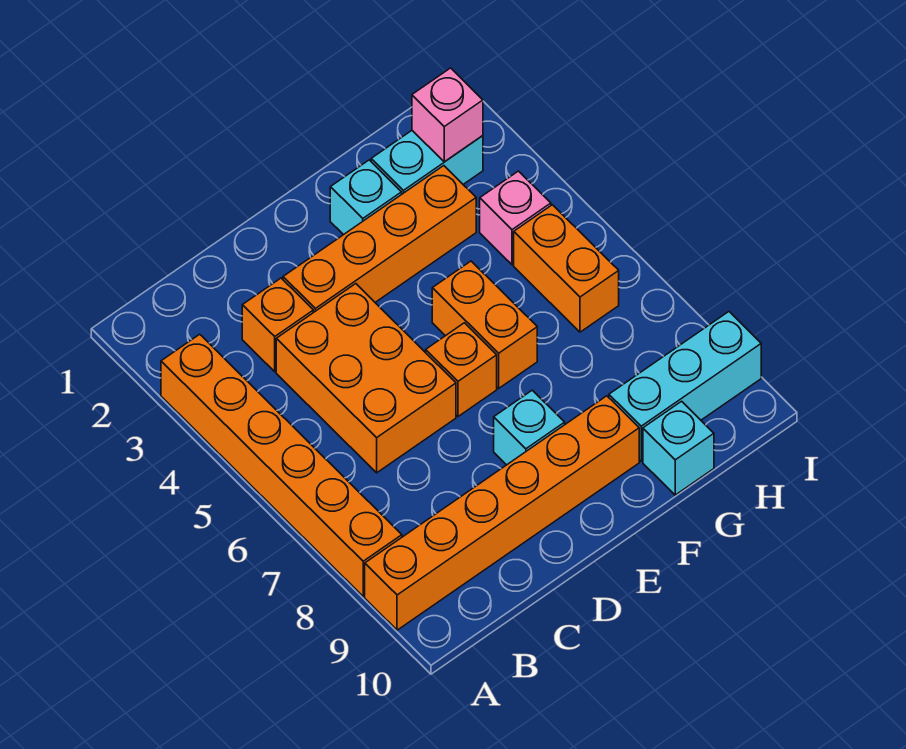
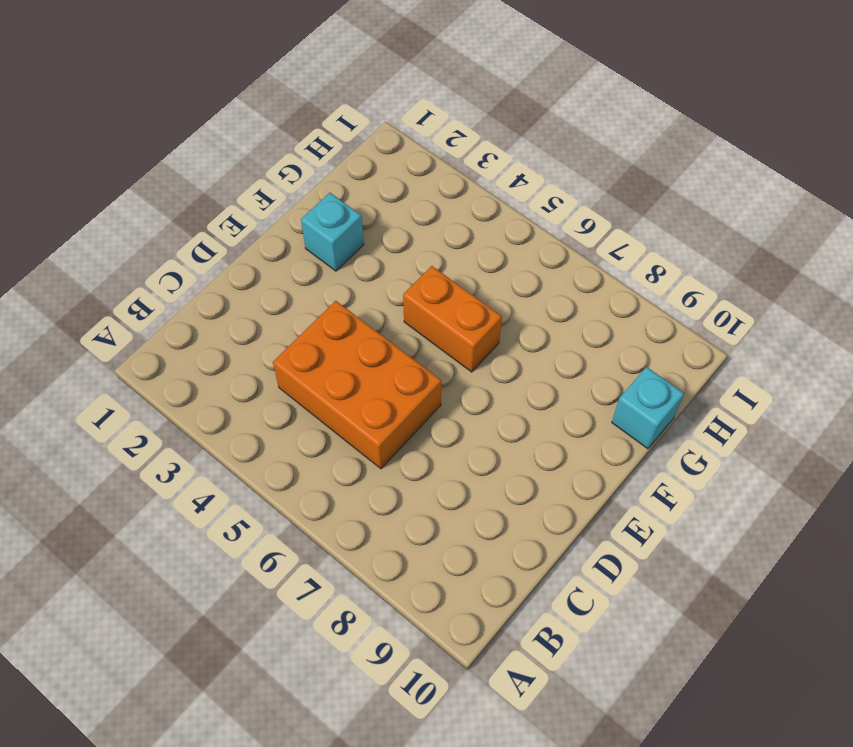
none -> orange brick A3:A8 level 1
none -> orange brick A9:F9 level 1
none -> orange brick C3 level 1

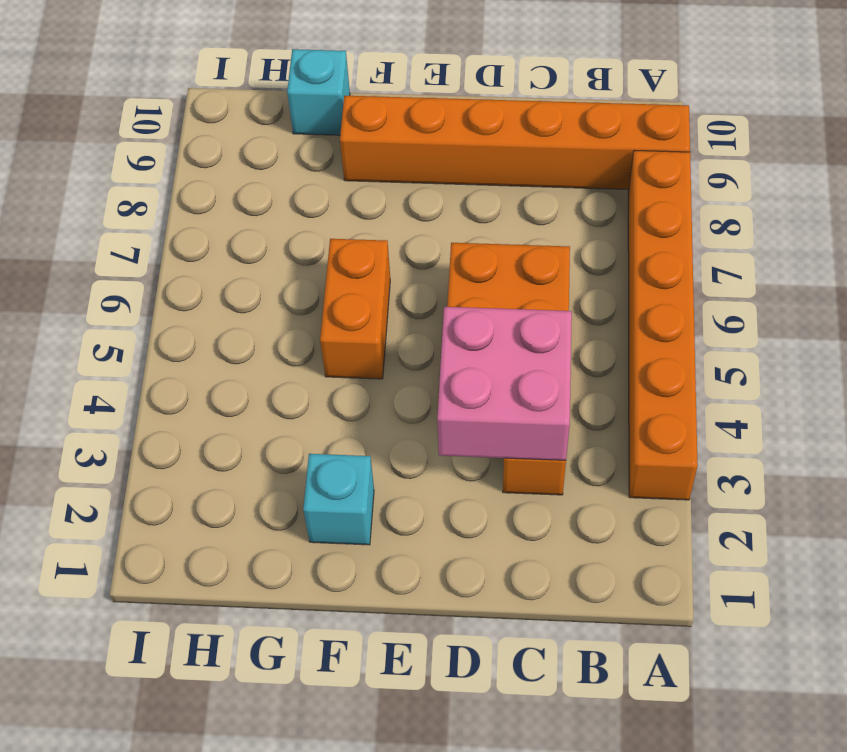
pink brick C3:D4 level 2 -> none
none -> orange brick D3:G3 level 1
none -> orange brick E6 level 1
none -> cyan brick E8 level 1

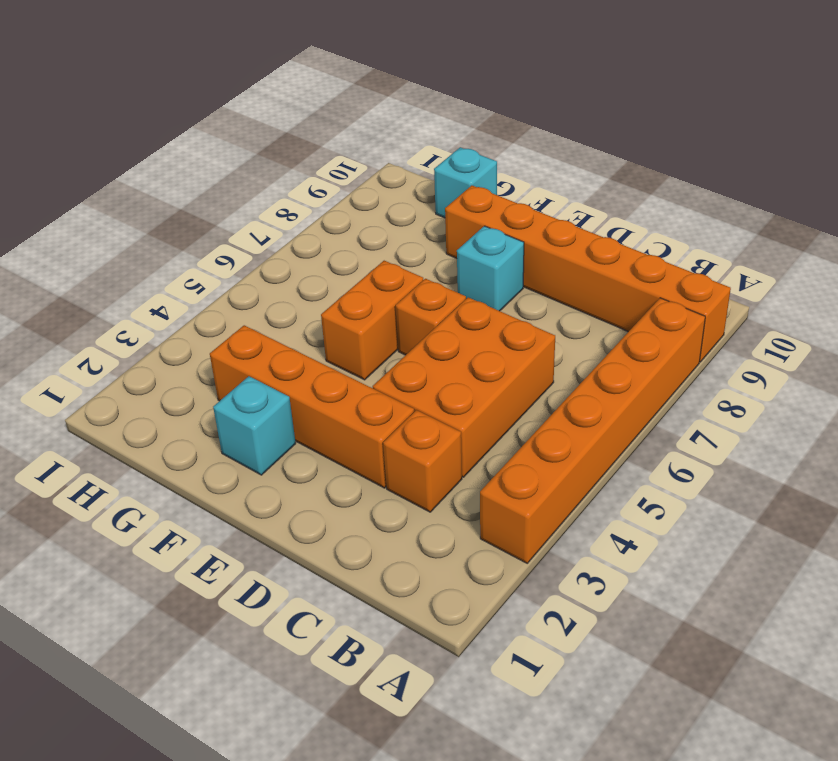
none -> cyan brick G2:H2 level 1
none -> cyan brick G9:I9 level 1
none -> pink brick H4 level 1

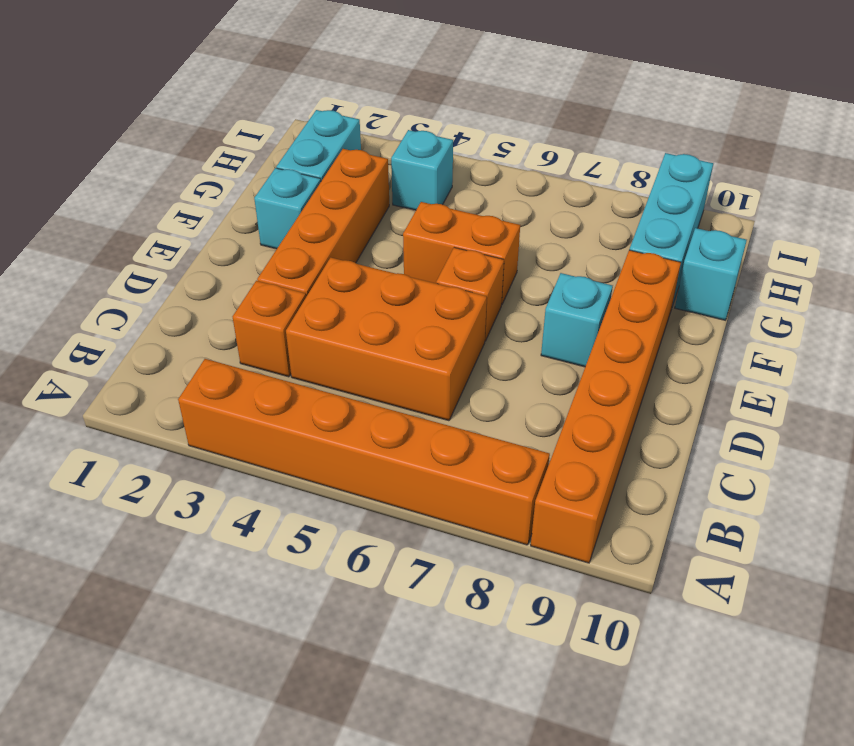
cyan brick H4 level 1 -> pink brick H4 level 1
none -> orange brick H5:H6 level 1
none -> pink brick H2 level 2

